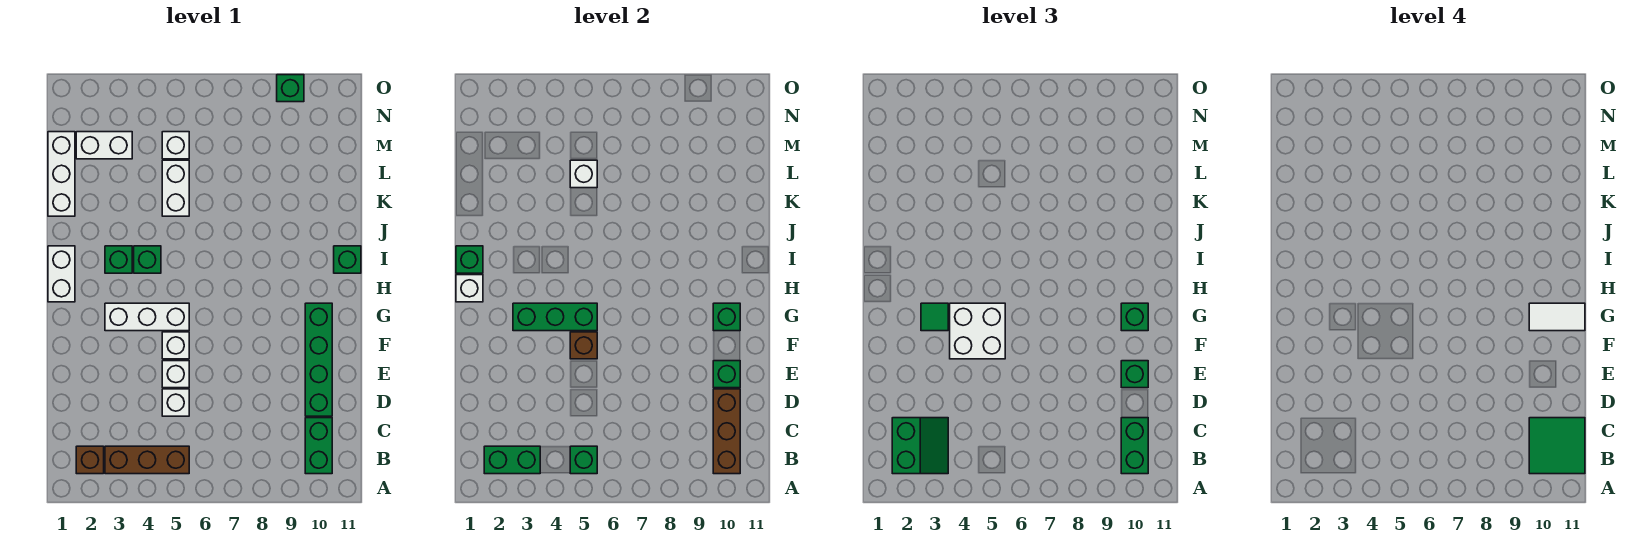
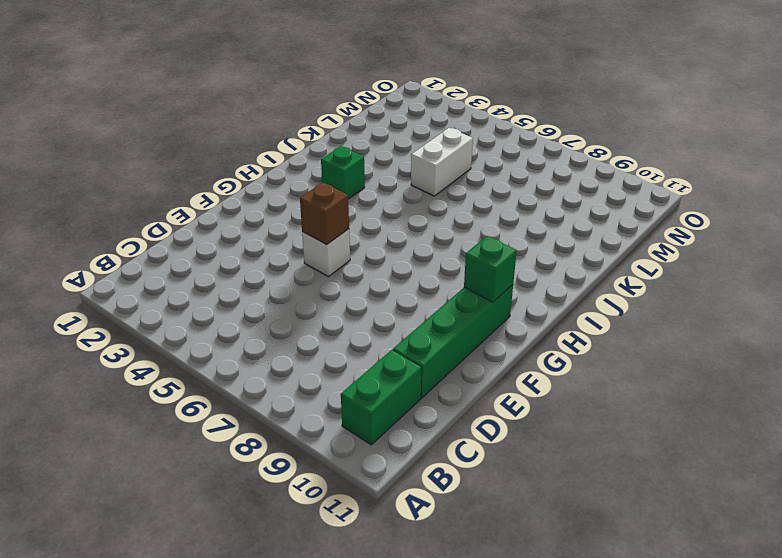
none -> brown brick B2 level 1
none -> brown brick B3:B5 level 1
none -> white brick D5 level 1
none -> white brick E5 level 1

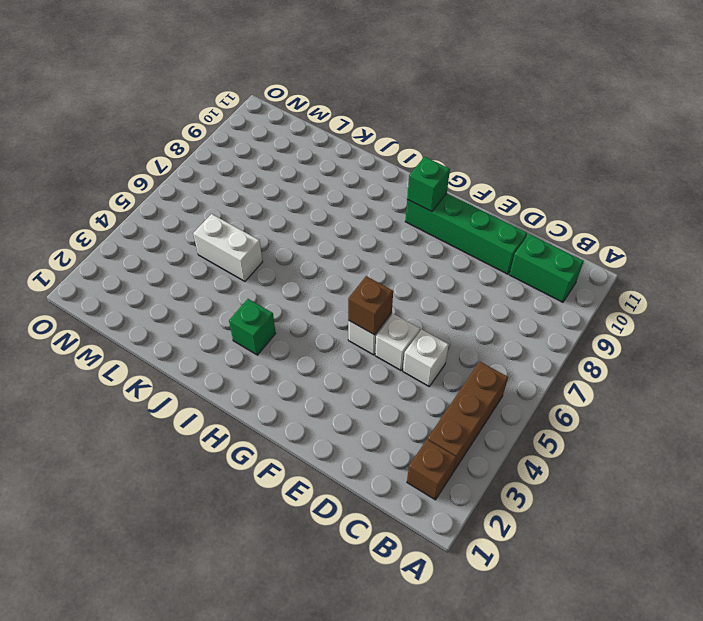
none -> white brick G3:G5 level 1
none -> white brick H1:I1 level 1
none -> green brick I4 level 1
none -> green brick I11 level 1

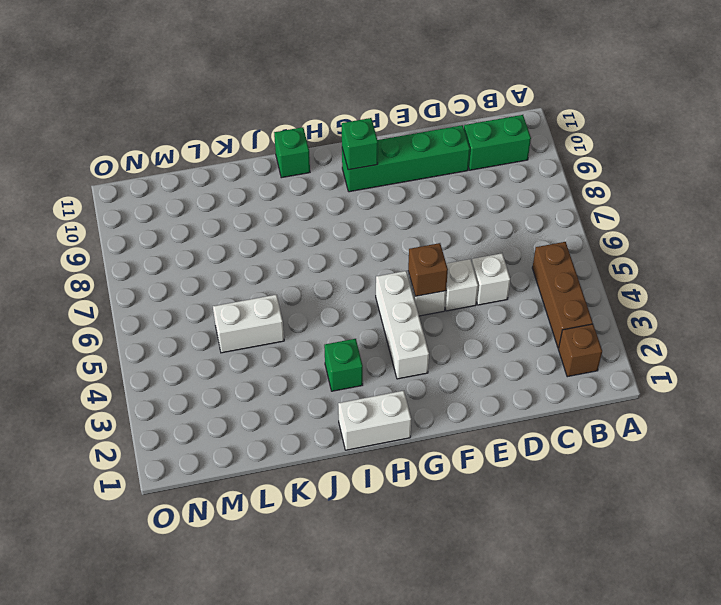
none -> green brick I4 level 1
none -> white brick K1:M1 level 1
none -> white brick M2:M3 level 1
none -> white brick M5 level 1

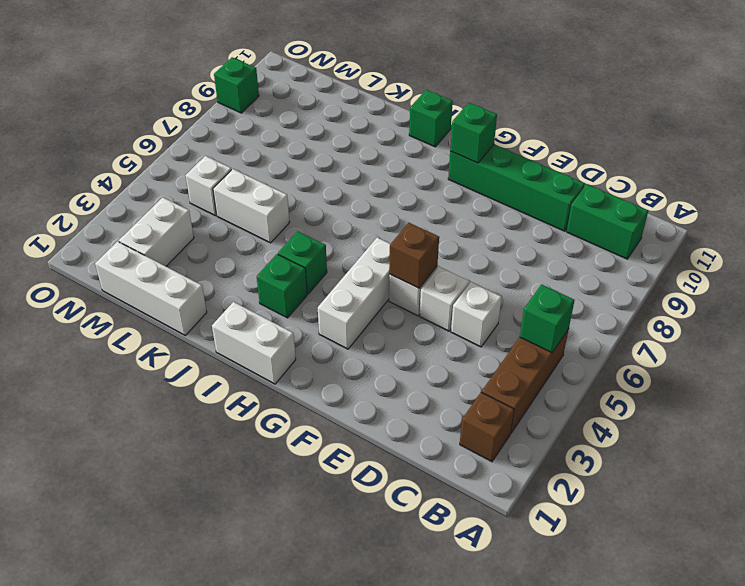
none -> green brick B2:B3 level 2
none -> brown brick B10:D10 level 2
none -> green brick E10 level 2
none -> green brick G3:G5 level 2

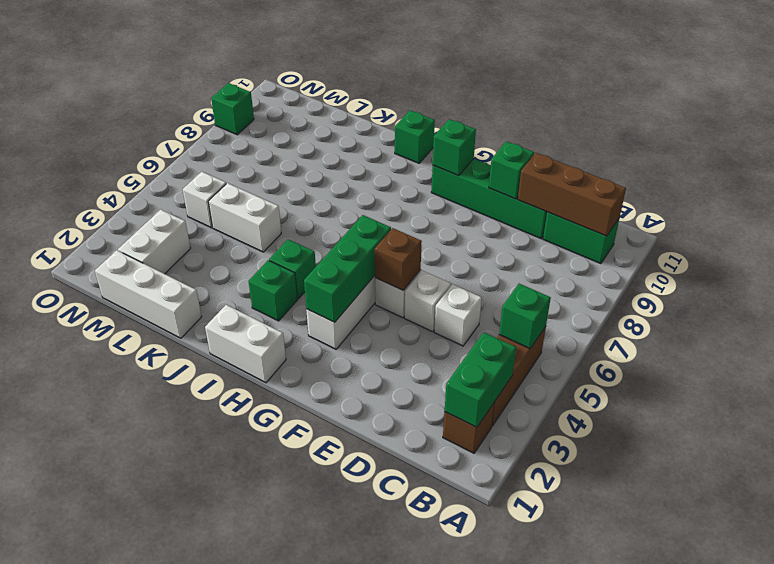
none -> white brick H1 level 2
none -> green brick I1 level 2
none -> white brick L5 level 2
none -> green slope B2:C3 level 3 top 2

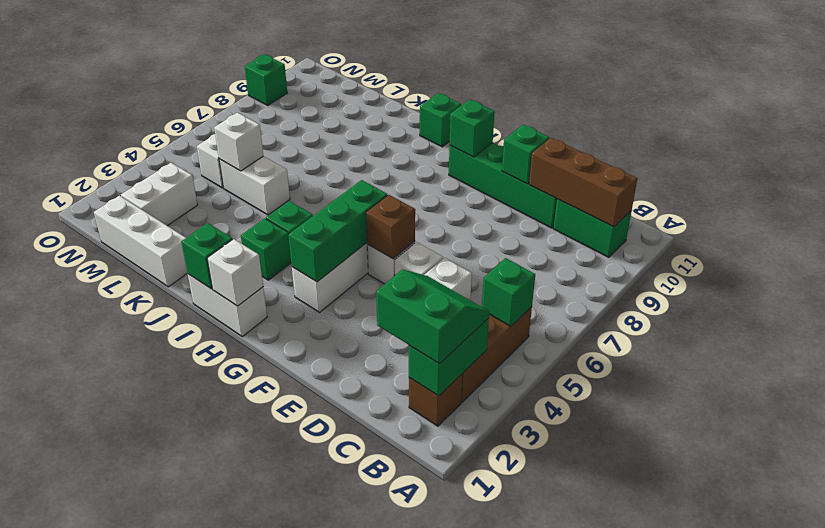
none -> green brick B10:C10 level 3
none -> green brick E10 level 3
none -> white brick F4:G5 level 3
none -> green tile G3 level 3

